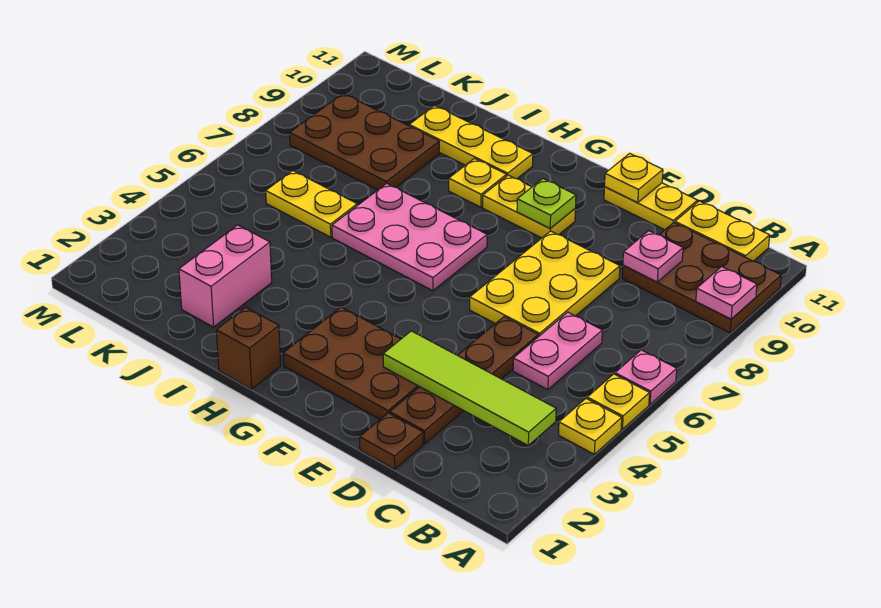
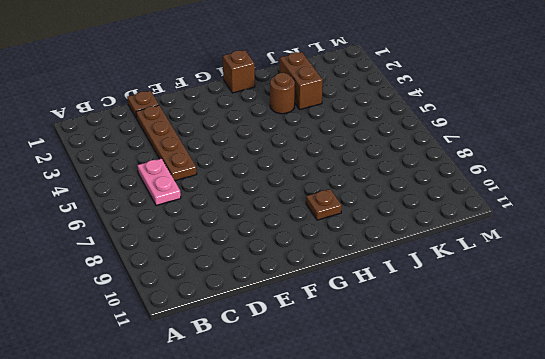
brown plate H9 level 1 -> yellow plate H9 level 1
brown round brick I3 level 1 -> none
brown brick J2:J3 level 1 -> pink brick J2:J3 level 1
none -> yellow plate A4 level 1
none -> yellow plate A5 level 1
none -> pink plate A6 level 1

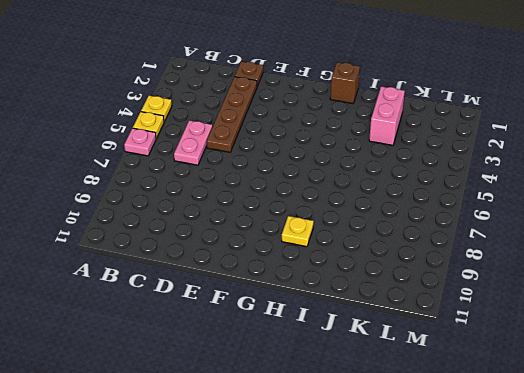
none -> brown plate A9:C10 level 1
none -> yellow plate B11:C11 level 1
none -> yellow plate D6:E8 level 1

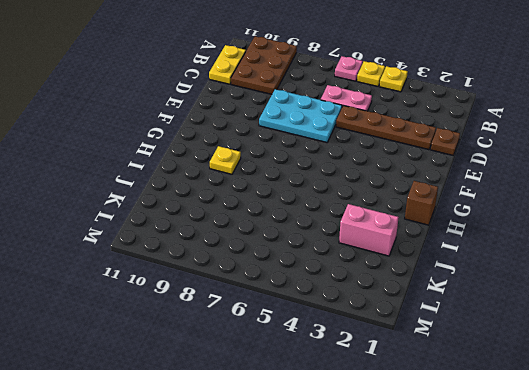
cyan plate D6:E8 level 1 -> yellow plate D6:E8 level 1
none -> yellow plate D11:E11 level 1
none -> brown plate E2:G3 level 1
none -> yellow plate F9:G9 level 1

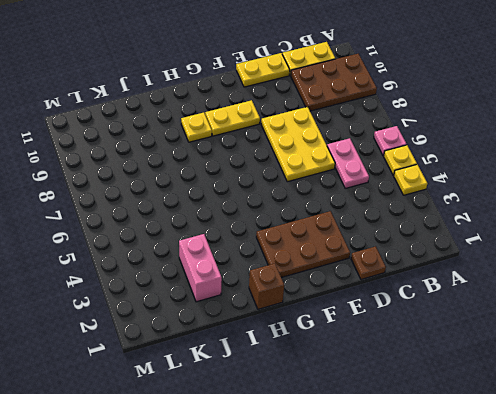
none -> brown plate D2:D5 level 1
none -> pink plate G6:I7 level 1
none -> yellow plate H10:J10 level 1

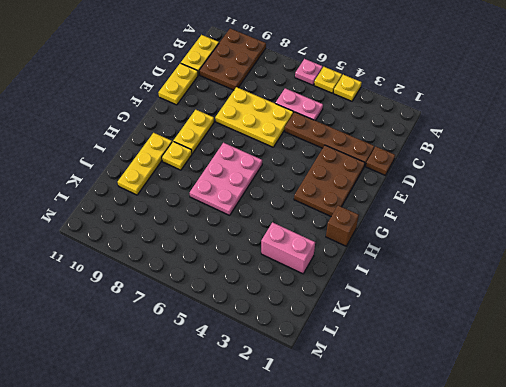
none -> yellow plate J6:K6 level 1
none -> brown plate J8:L9 level 1
none -> pink plate A9 level 2

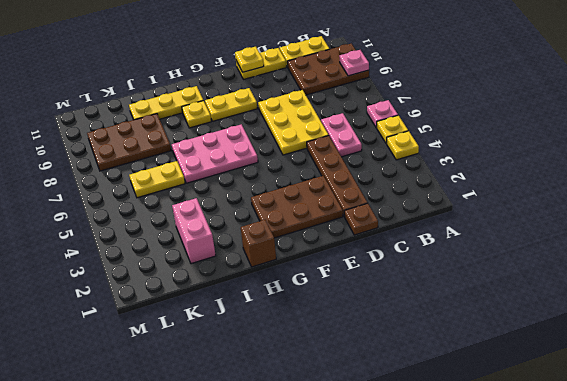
none -> lime tile B3:E3 level 2
none -> pink plate C9 level 2
none -> lime plate F9 level 2

